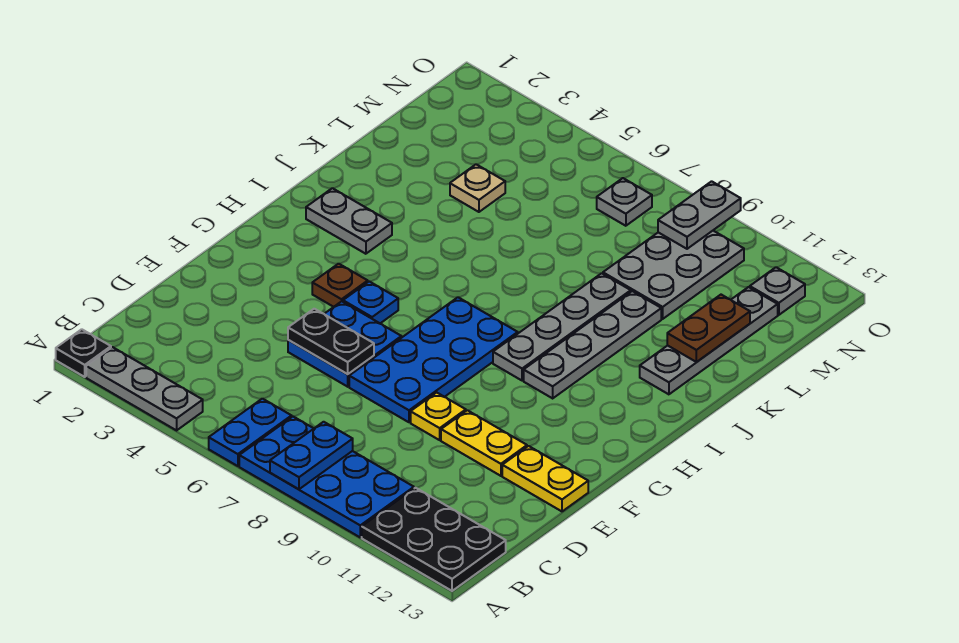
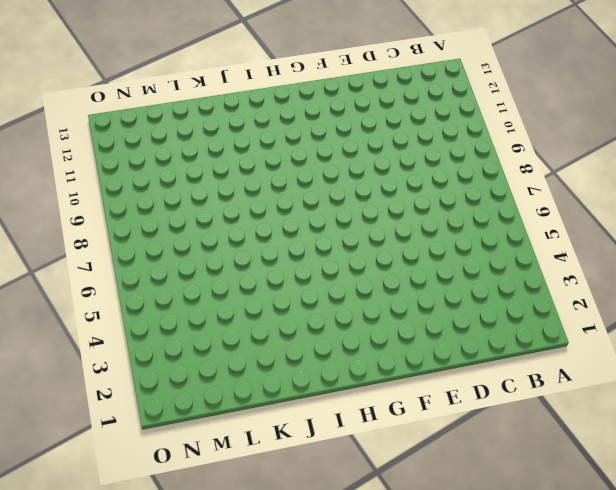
none -> black plate A1 level 1
none -> grey plate A2:A4 level 1
none -> blue plate A6:B6 level 1

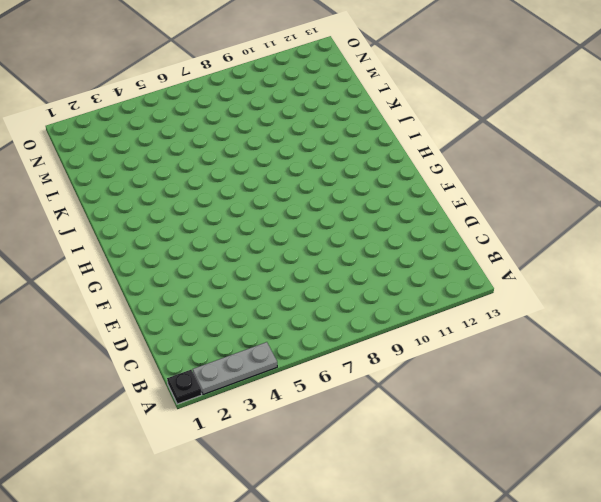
none -> blue plate A6:B6 level 1
none -> blue plate A7:B10 level 1
none -> black plate A11:B13 level 1

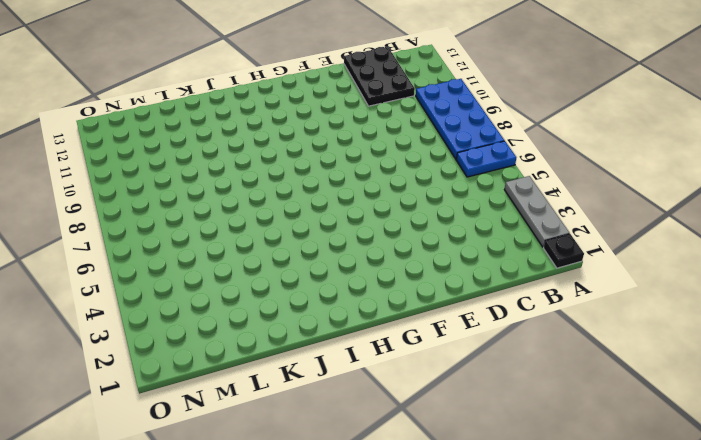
black plate C11:D13 level 1 -> black plate A11:B13 level 1
none -> blue plate E5:F6 level 1
none -> blue plate E7:H8 level 1
none -> yellow plate E9 level 1

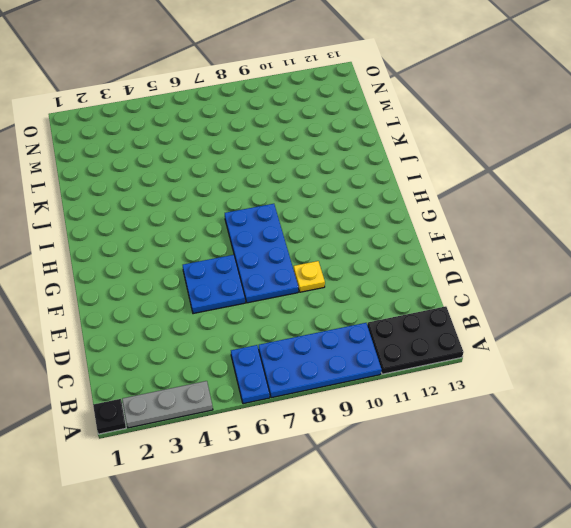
none -> yellow plate E10:E11 level 1
none -> yellow plate E12:E13 level 1
none -> brown plate G4 level 1

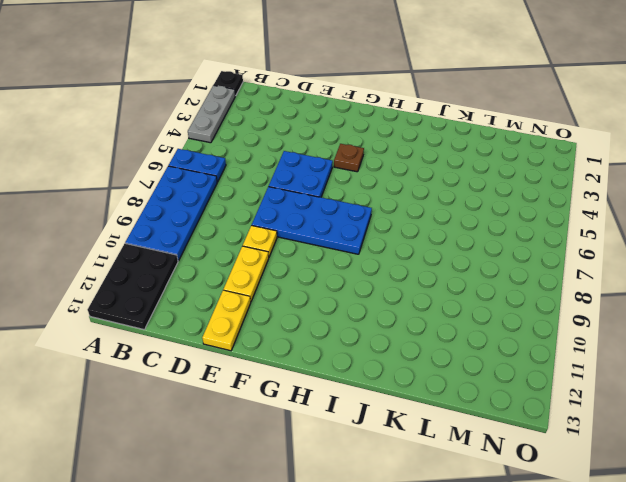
none -> blue plate G5 level 1
none -> grey plate H9:K9 level 1
none -> grey plate H10:K10 level 1

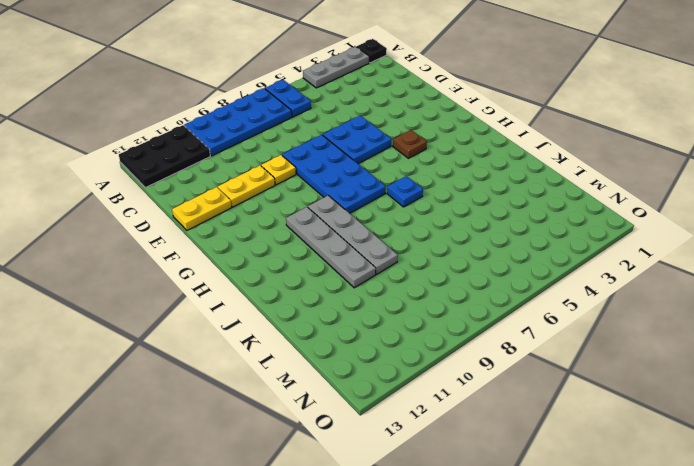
blue plate I6 level 1 -> blue plate G5 level 1
none -> grey plate I2:I3 level 1
none -> grey plate J12:M12 level 1
none -> tan plate L4 level 1

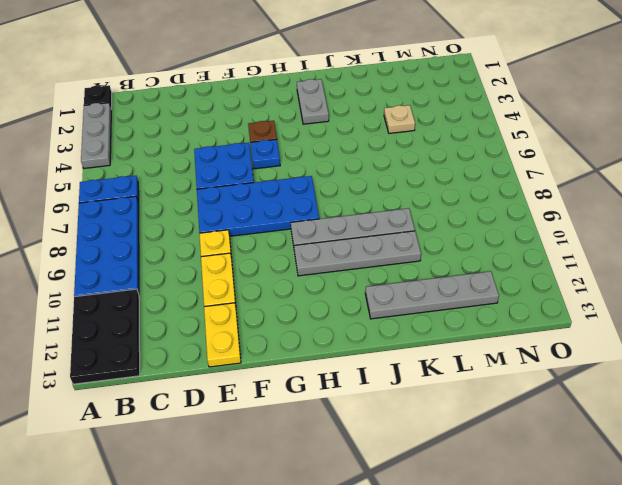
none -> grey plate L9:N10 level 1
none -> grey plate N7 level 1
none -> grey plate N12 level 1

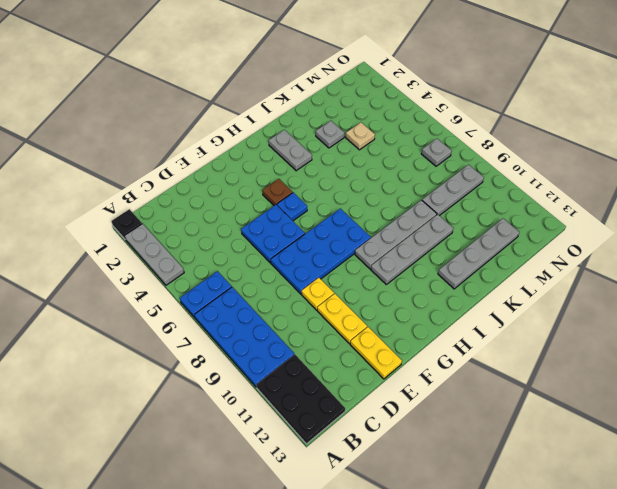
grey plate K3 level 1 -> grey plate N12 level 1
grey plate L9:N9 level 1 -> grey plate L9:N10 level 1
none -> blue plate A8:B8 level 2
none -> black plate E5:E6 level 2
none -> brown plate K12:L12 level 2

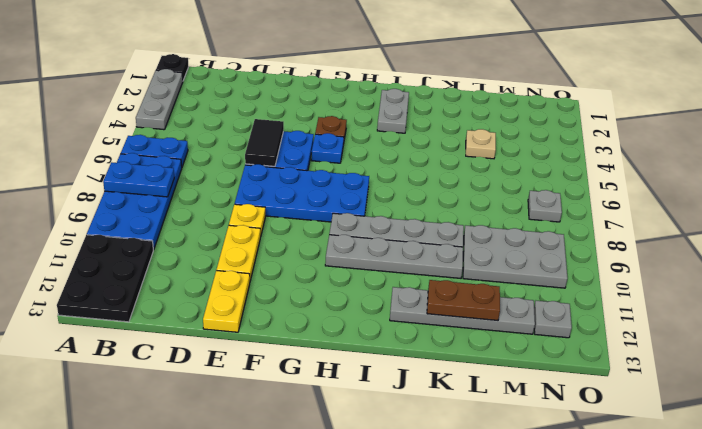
black tile E5:E6 level 2 -> black plate E5:E6 level 2
none -> grey plate N9:O9 level 2

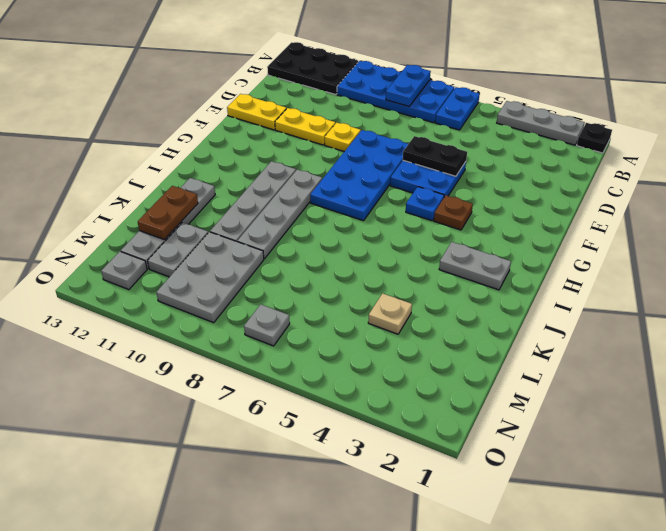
grey plate L11:M11 level 1 -> grey plate N9:O9 level 2

